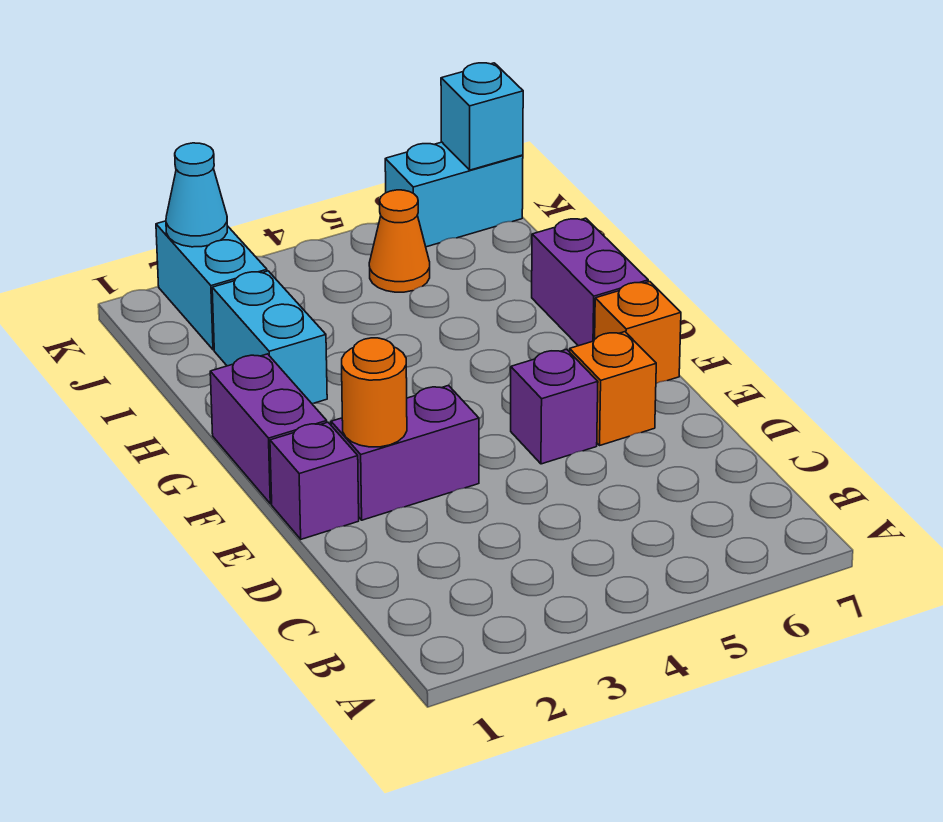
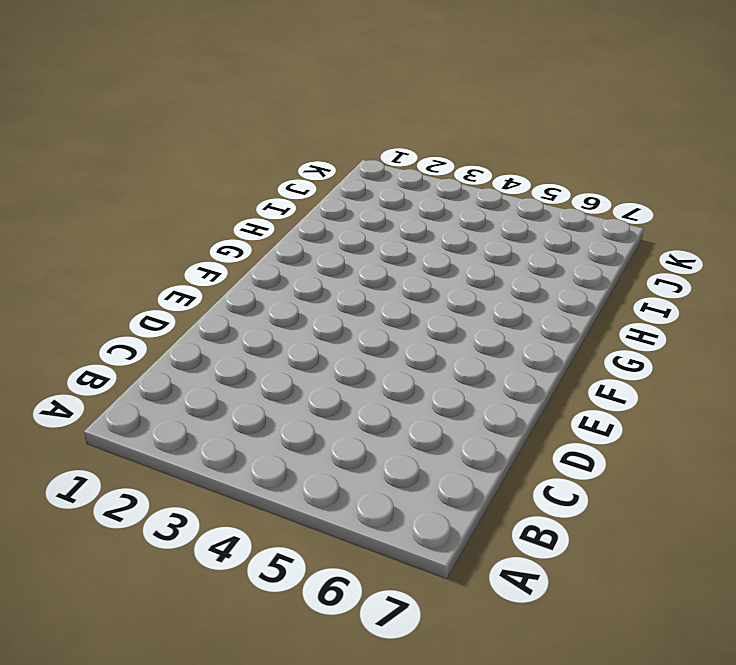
none -> purple brick E1 level 1
none -> purple brick E2:E3 level 1
none -> purple brick E5 level 1

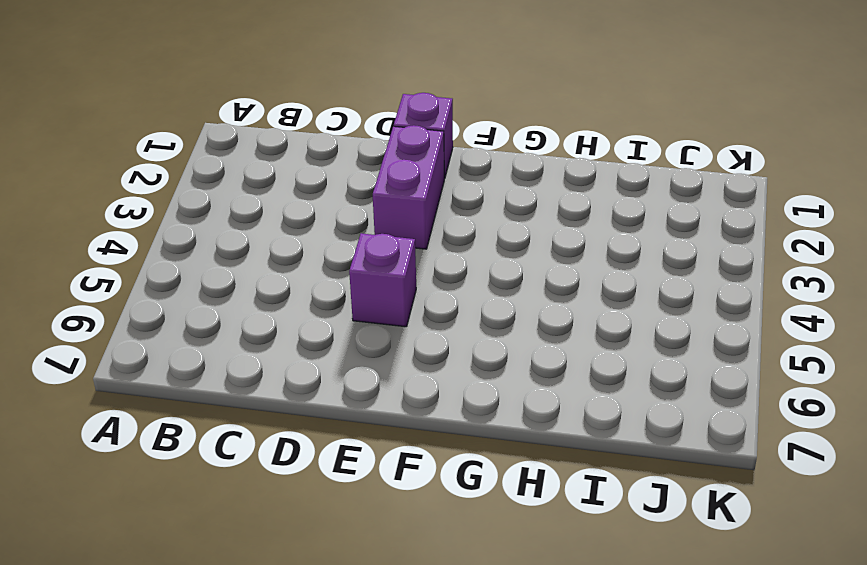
none -> orange brick E6 level 1
none -> purple brick F1:G1 level 1
none -> orange brick F7 level 1

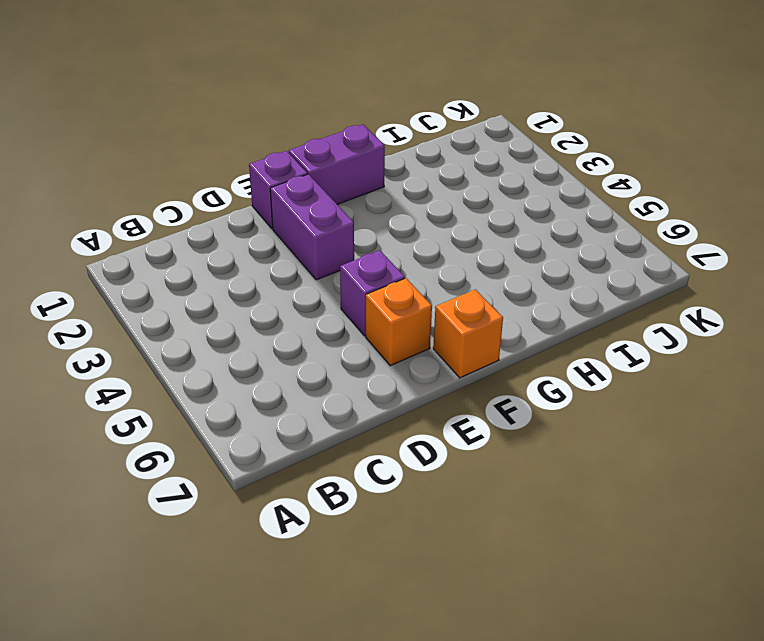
none -> purple brick G7:H7 level 1
none -> cyan brick H2:I2 level 1
none -> cyan brick J2:K2 level 1

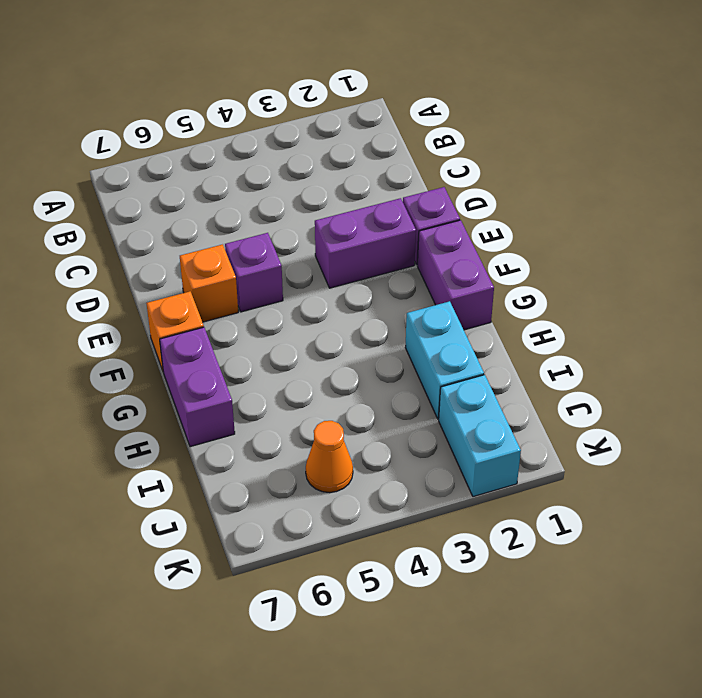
none -> cyan brick K6:K7 level 1
none -> orange round brick E2 level 2
none -> cyan cone K2 level 2

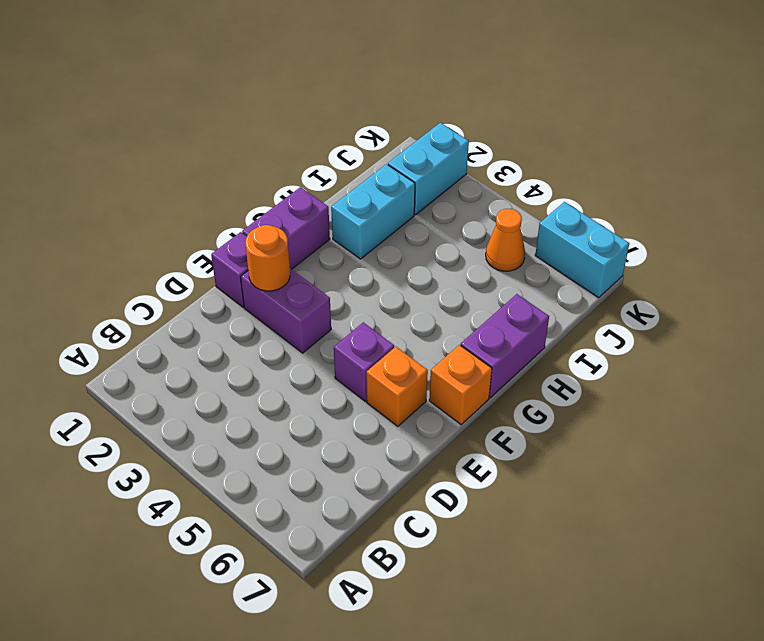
none -> cyan cone K2 level 2
none -> cyan brick K7 level 2

